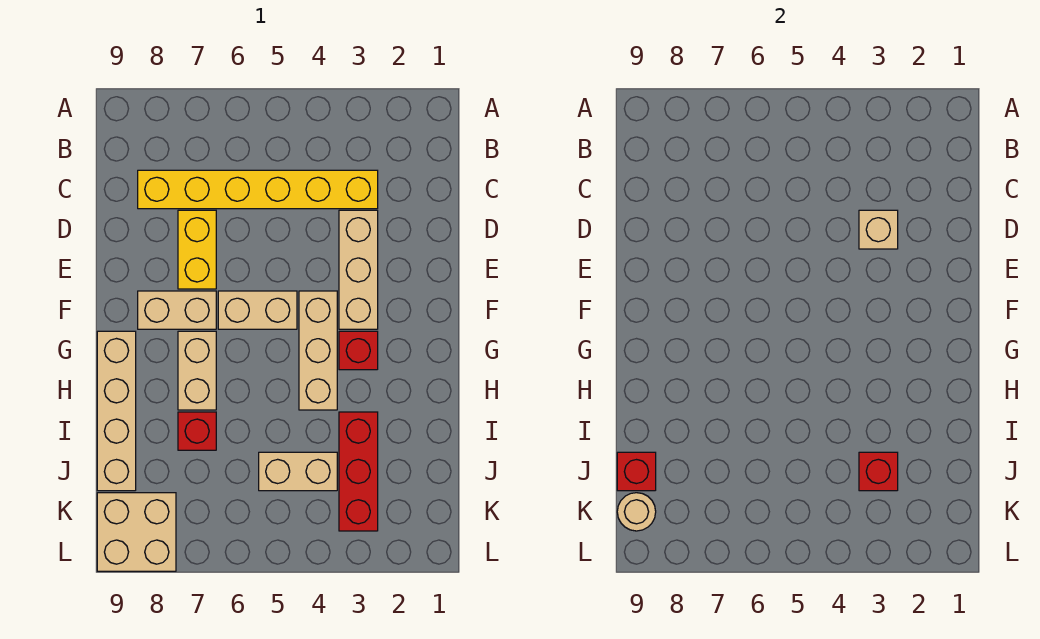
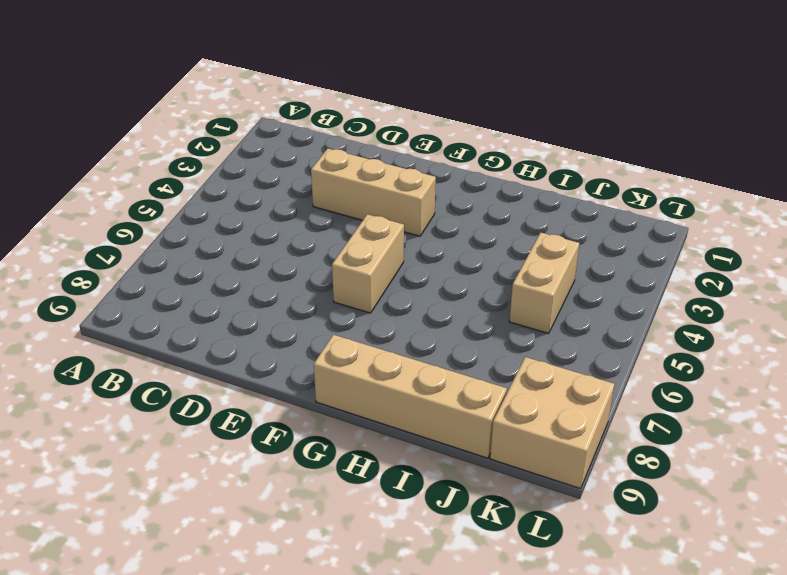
none -> yellow brick C3:C8 level 1
none -> yellow brick D7:E7 level 1
none -> tan brick F4:H4 level 1

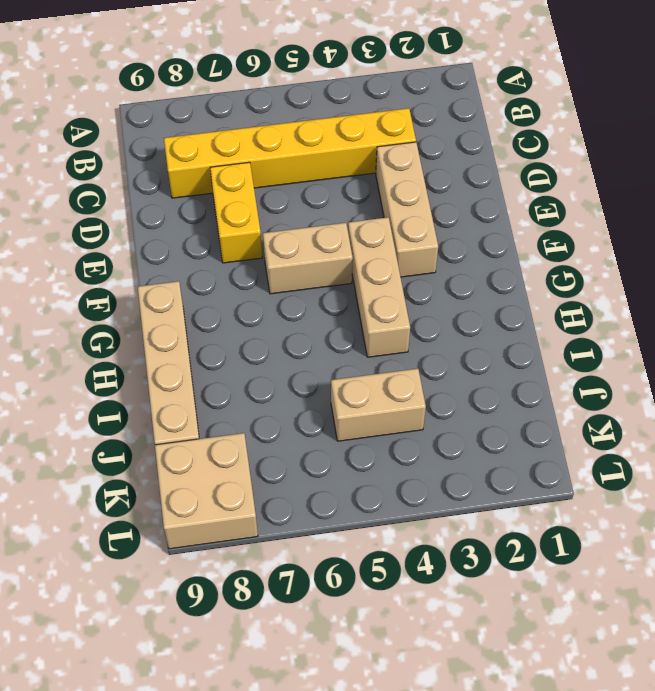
none -> tan brick F7:F8 level 1
none -> red brick G3 level 1
none -> tan brick G7:H7 level 1

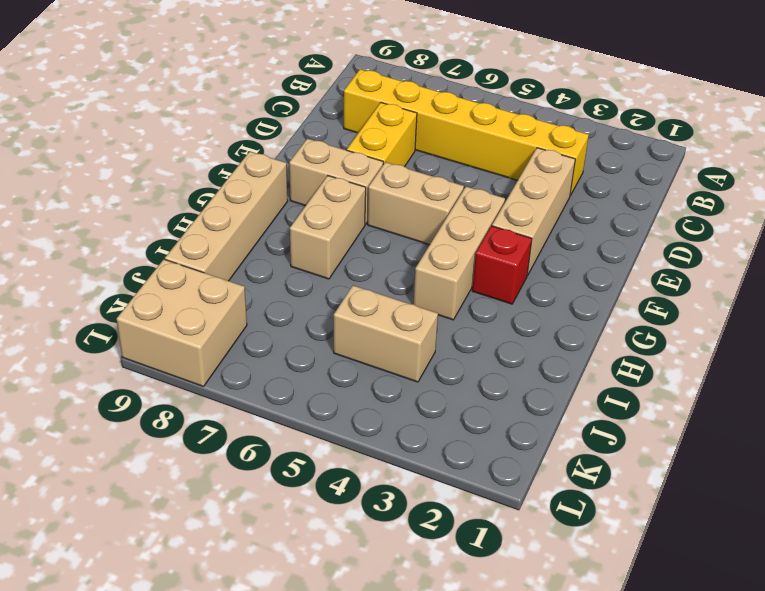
none -> red brick I3:K3 level 1
none -> red brick I7 level 1
none -> tan brick D3 level 2

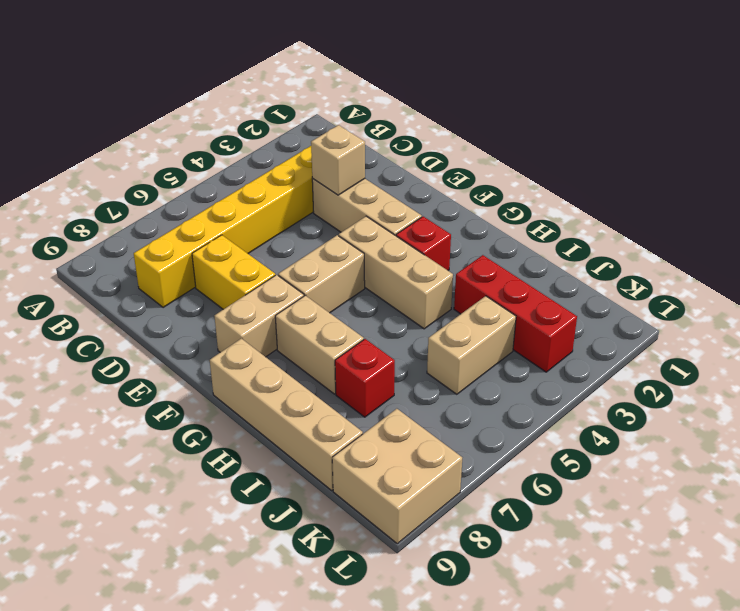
none -> red brick J3 level 2
none -> red brick J9 level 2
none -> tan round brick K9 level 2

